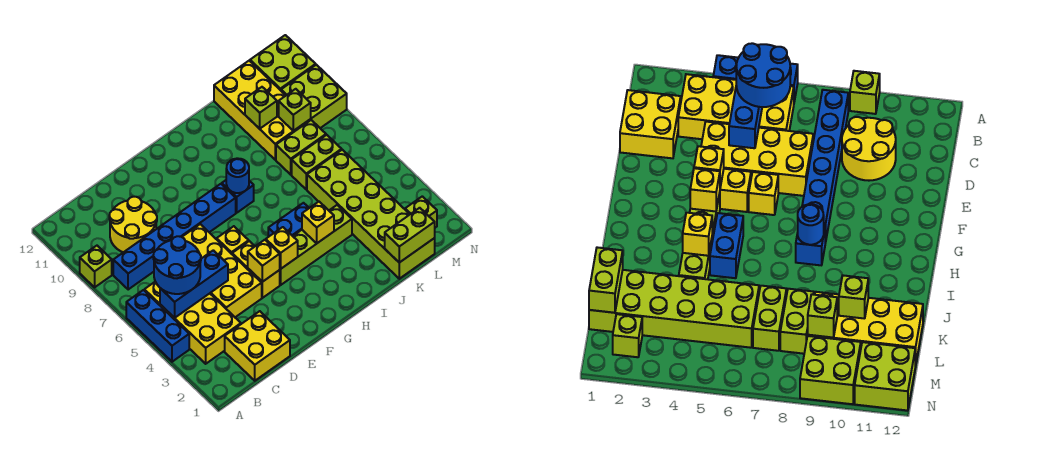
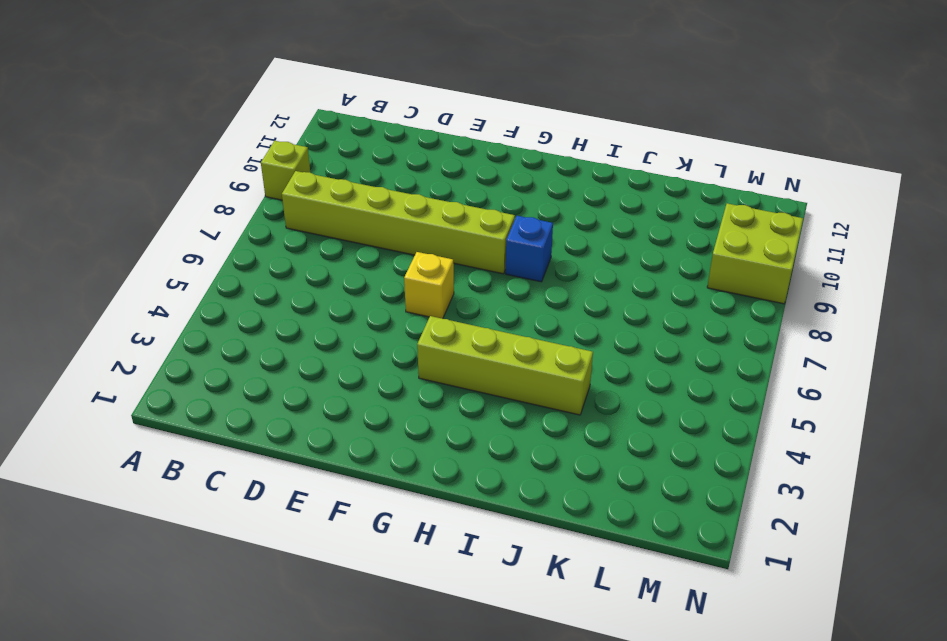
lime brick B8:G8 level 1 -> blue brick B8:G8 level 1
none -> blue brick A4:A6 level 1
none -> yellow brick B3:C6 level 1
none -> yellow brick C1:D2 level 1

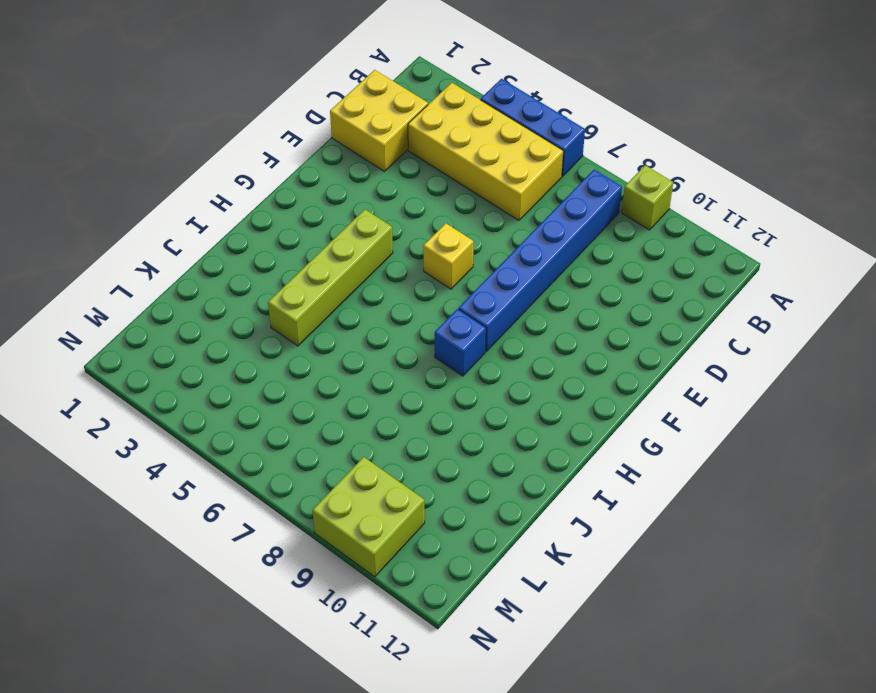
none -> yellow round brick C9:D10 level 1
none -> yellow brick D4:E7 level 1
none -> yellow brick F4:F5 level 1

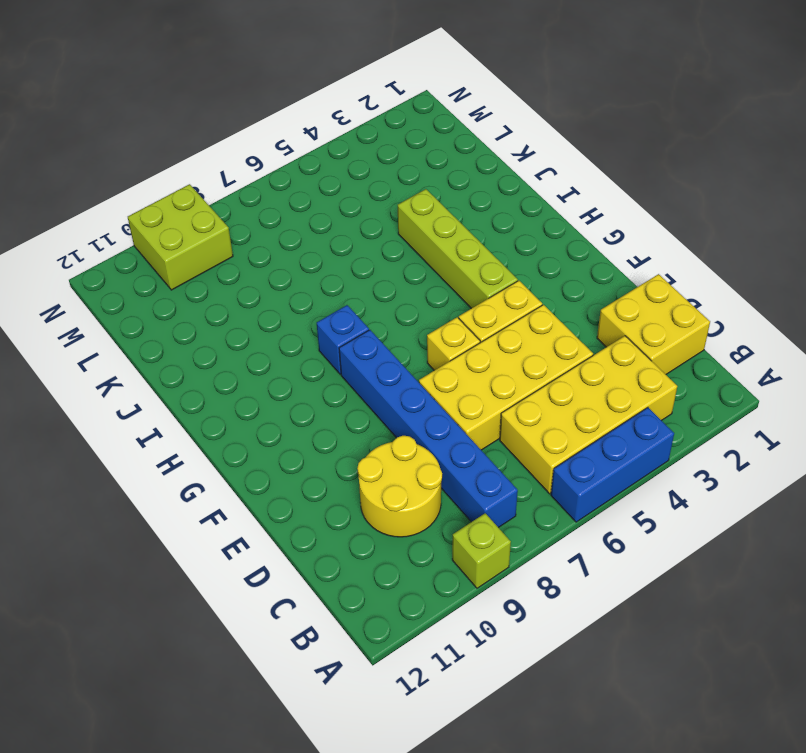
none -> blue brick H5:I5 level 1
none -> lime brick K1:L6 level 1
none -> lime brick K7:L7 level 1

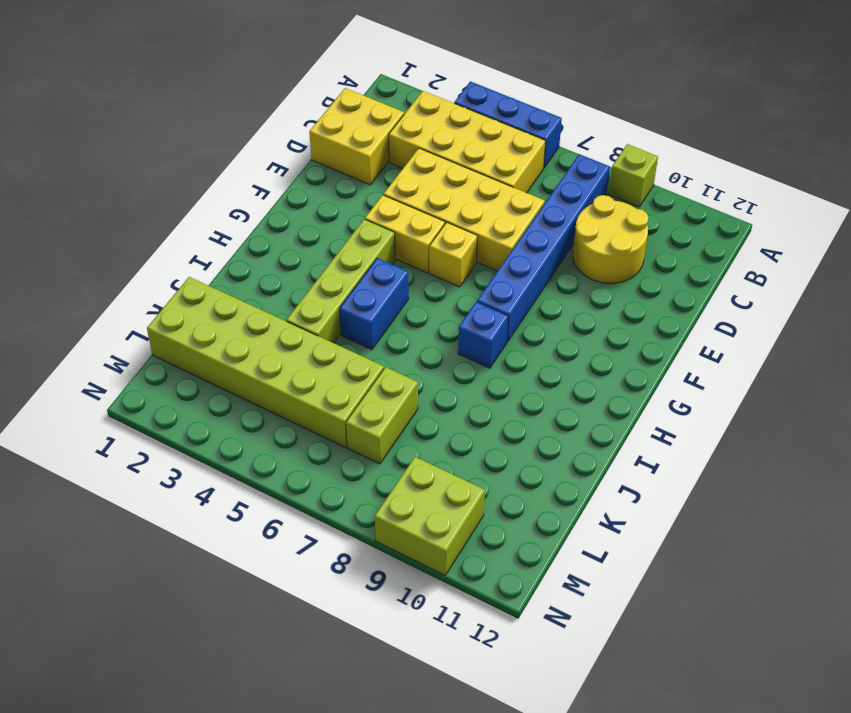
none -> lime brick K8:L8 level 1
none -> yellow brick K9:L12 level 1
none -> lime brick M2 level 1

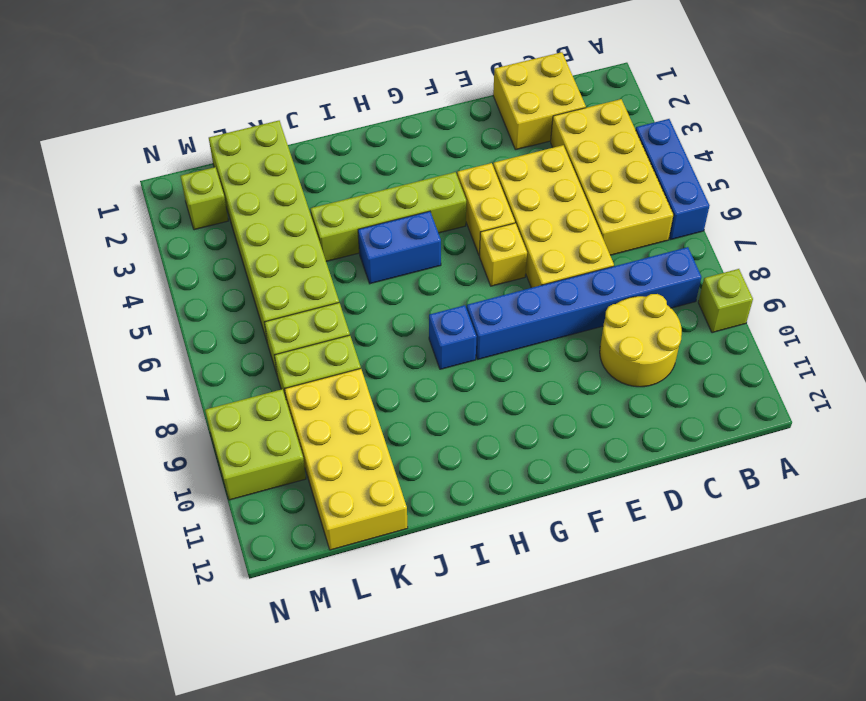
none -> lime brick M11:N12 level 1
none -> blue brick B5:D5 level 2
none -> yellow brick F4 level 2

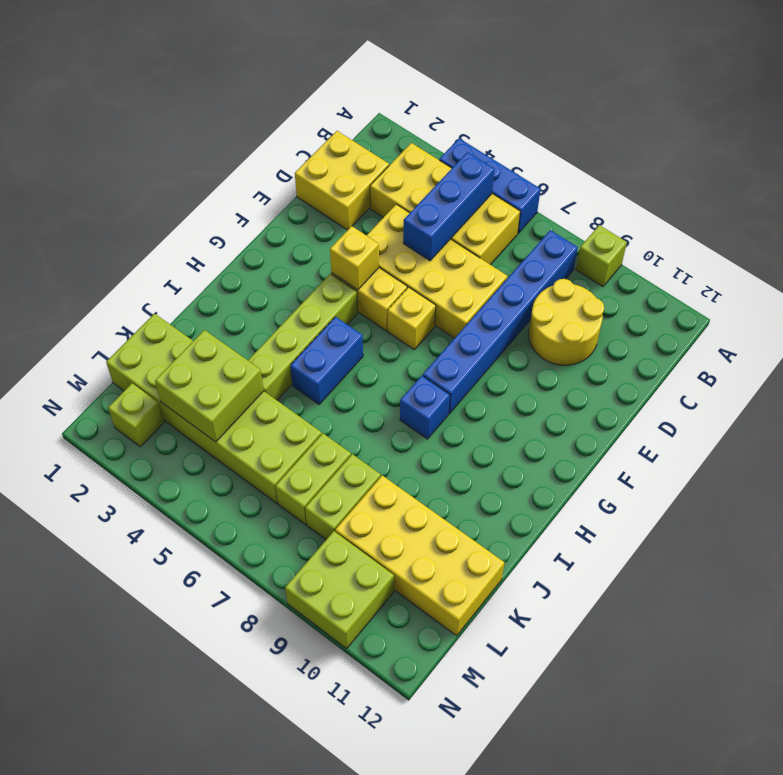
lime brick K3:L4 level 2 -> lime brick M11:N12 level 1
none -> yellow brick G4 level 2
none -> blue round brick H8 level 2
none -> yellow brick I4 level 2

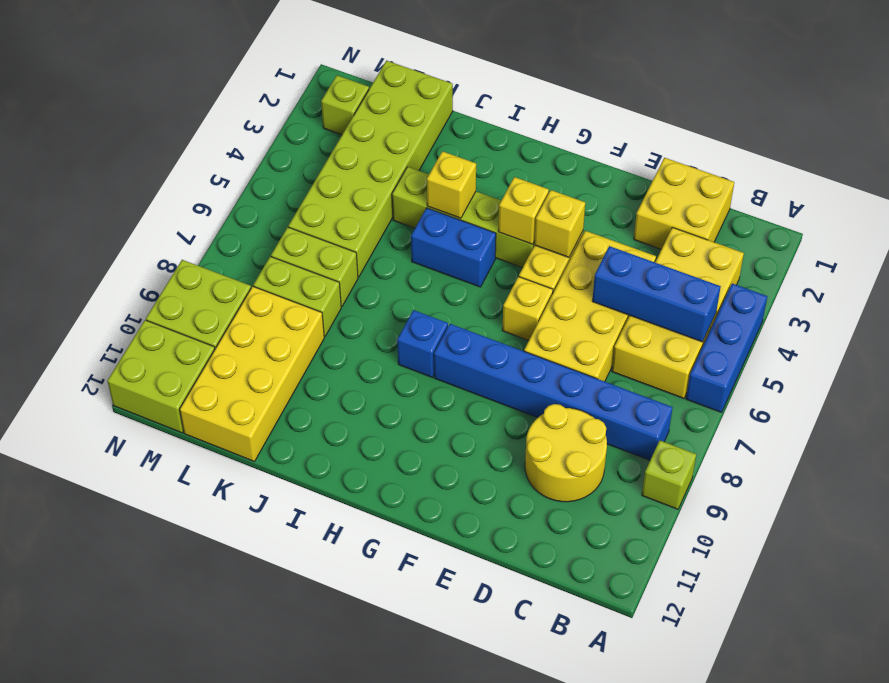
none -> blue round brick H8 level 2
none -> lime brick K1:L1 level 2
none -> lime brick K10 level 2

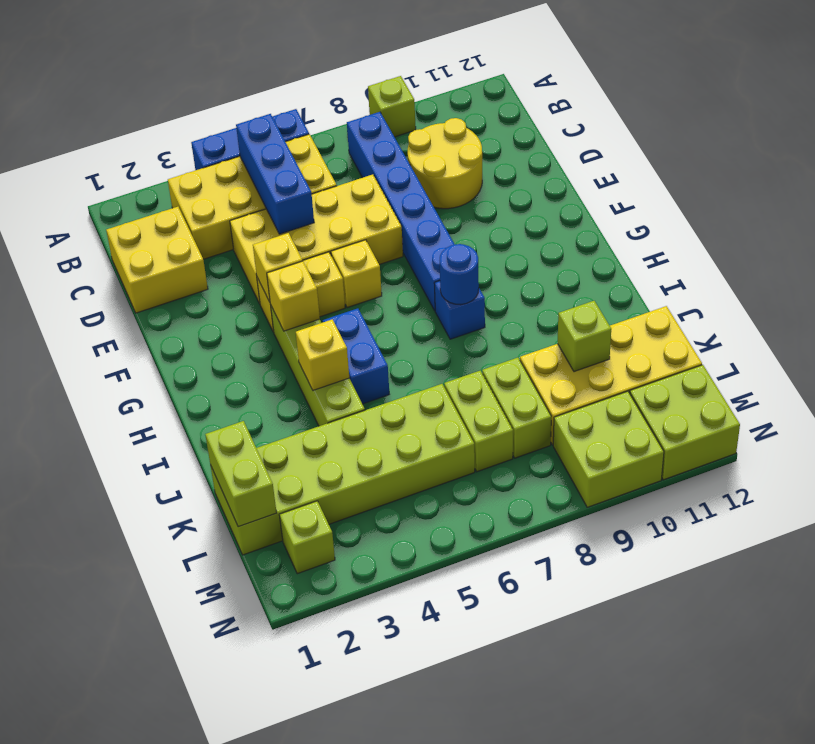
none -> lime brick L9 level 2
none -> blue round brick B5:C6 level 3

